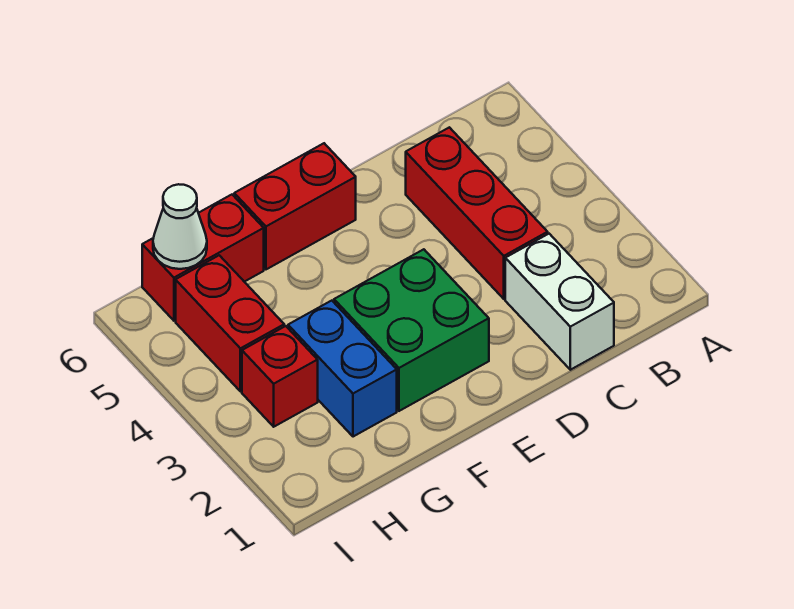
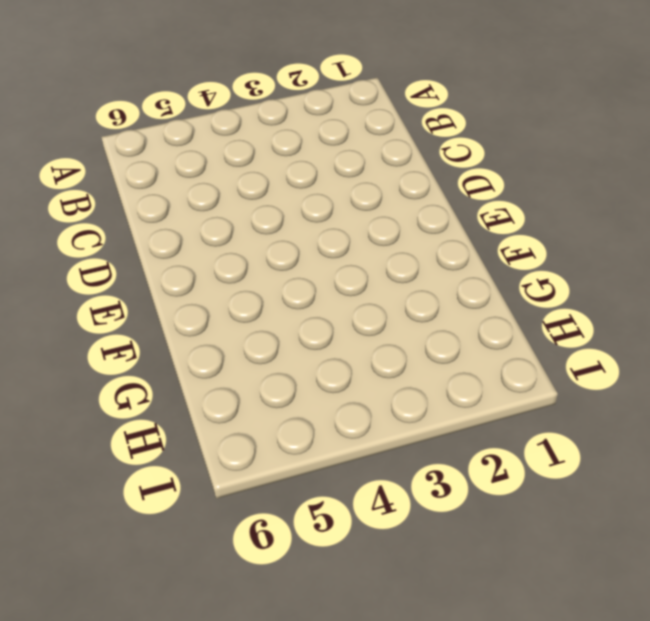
none -> white brick C1:C2 level 1
none -> red brick C3:C5 level 1

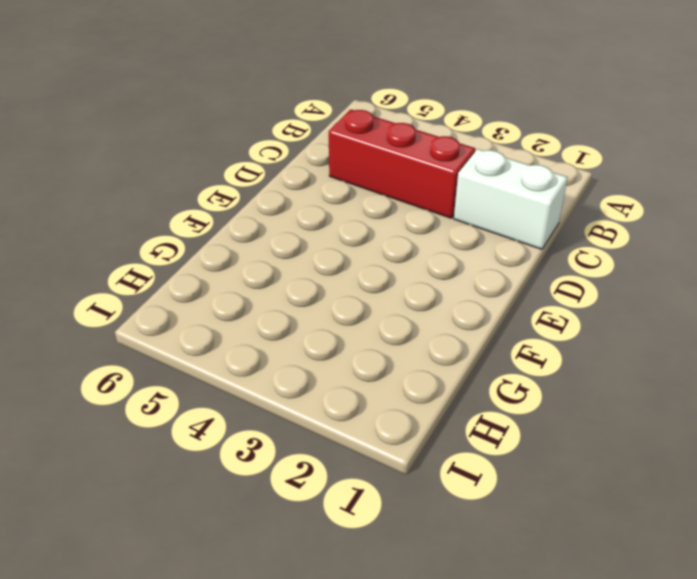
none -> green brick E2:F3 level 1
none -> red brick E6:F6 level 1

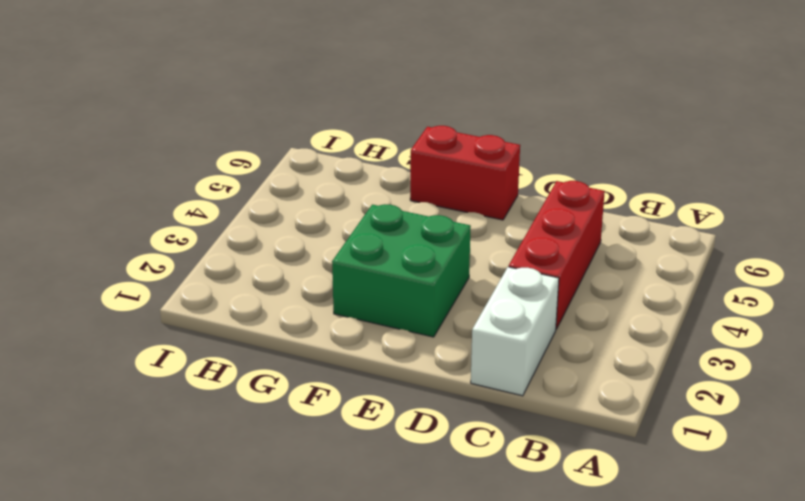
none -> blue brick G2:G3 level 1
none -> red brick G6:H6 level 1

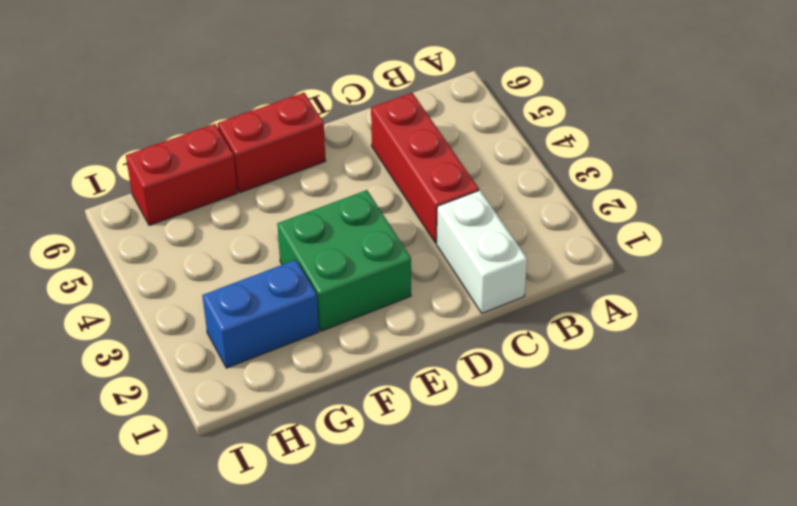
blue brick G2:H2 level 1 -> blue brick G2:G3 level 1
none -> red brick H3 level 1
none -> red brick H4:H5 level 1

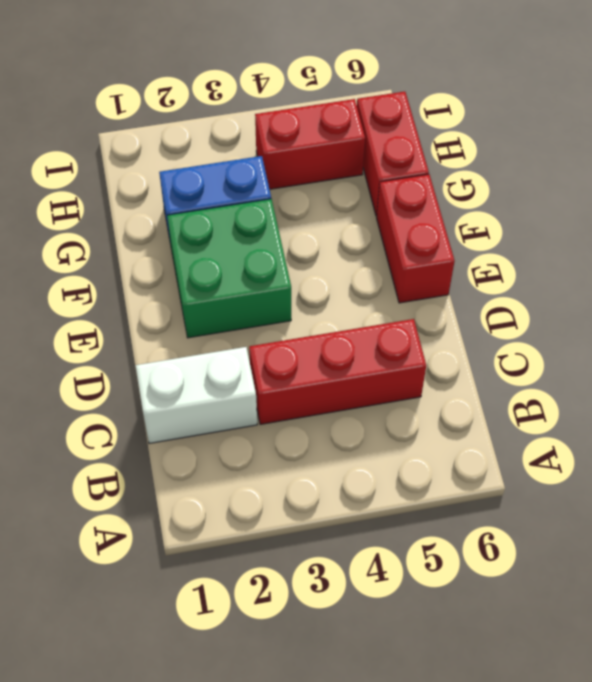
none -> red brick H3 level 1
none -> white cone H6 level 2

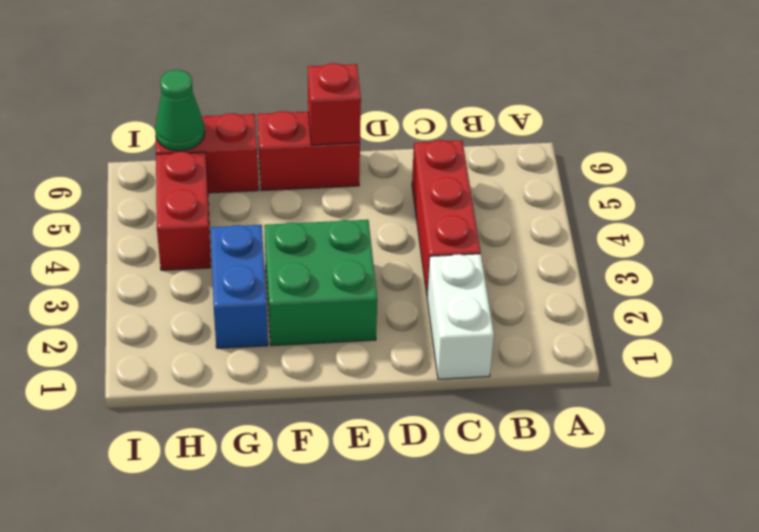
red brick E6 level 2 -> red brick H3 level 1
green cone H6 level 2 -> white cone H6 level 2

